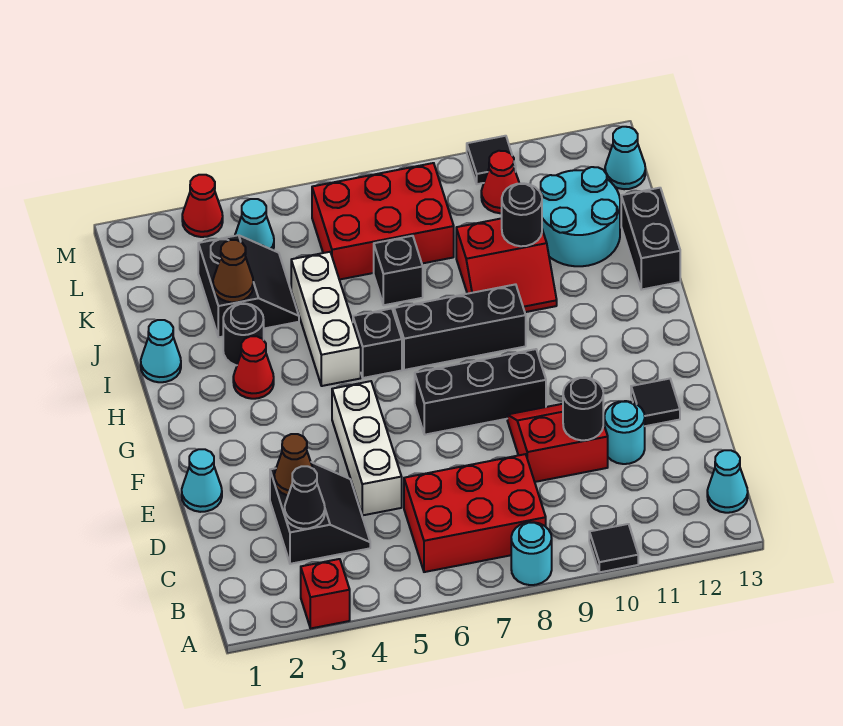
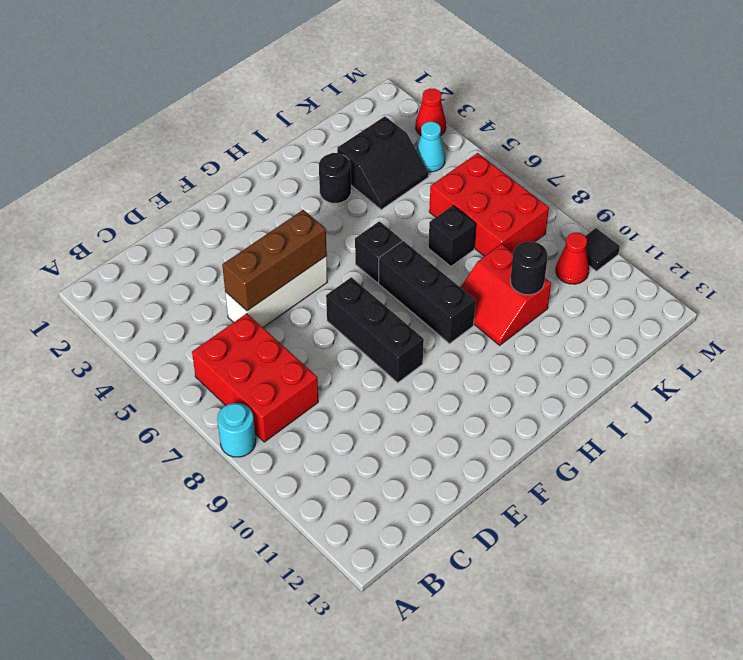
brown brick D5:F5 level 2 -> none
none -> red brick A3 level 1
none -> black tile A10 level 1
none -> cyan cone B13 level 1
none -> black slope C3:D4 level 1 top 3

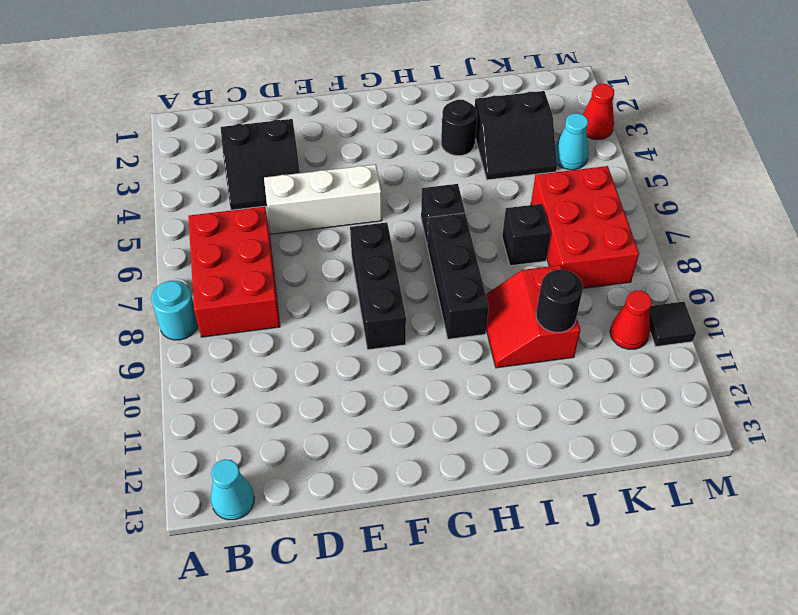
none -> red brick A3 level 1
none -> black tile A10 level 1
none -> red slope D9:E10 level 1 top D
none -> cyan round brick D11 level 1

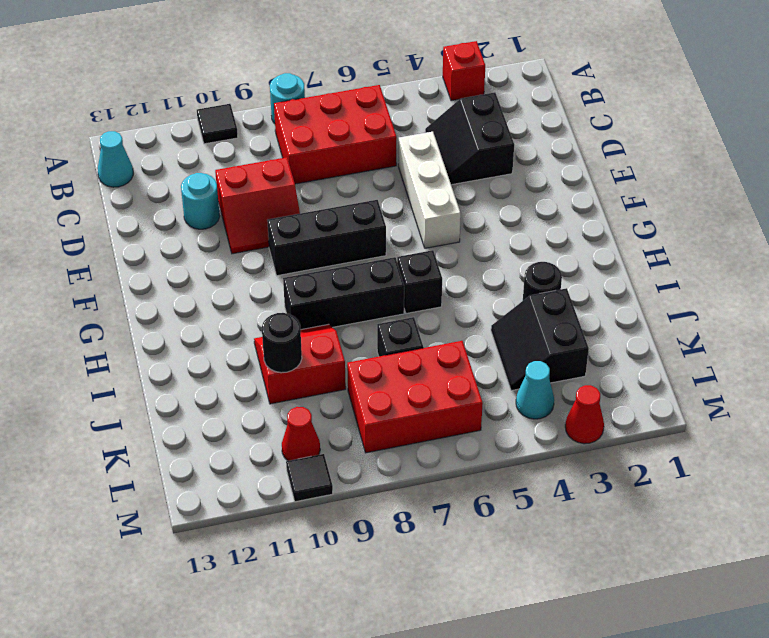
none -> cyan cone E1 level 1
none -> black tile E12 level 1
none -> red cone H3 level 1
none -> white brick H5:J5 level 1

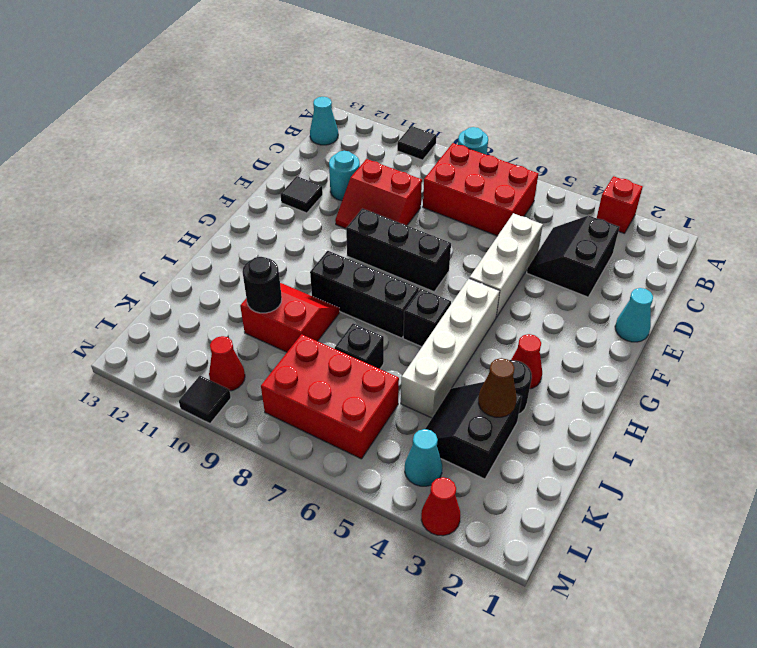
white brick G5:J5 level 1 -> white brick H5:J5 level 1
none -> cyan cone I1 level 1
none -> black brick I13:J13 level 1
none -> cyan round brick J11:K12 level 1
none -> cyan cone L13 level 1

